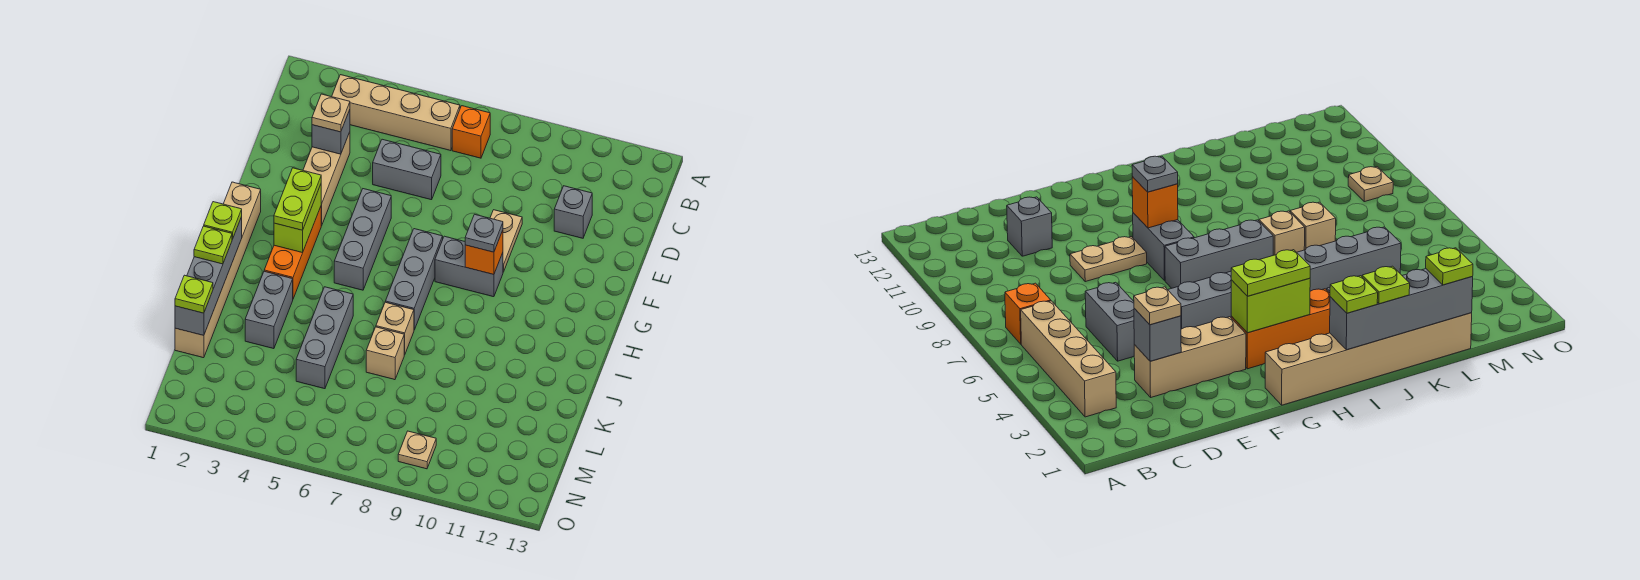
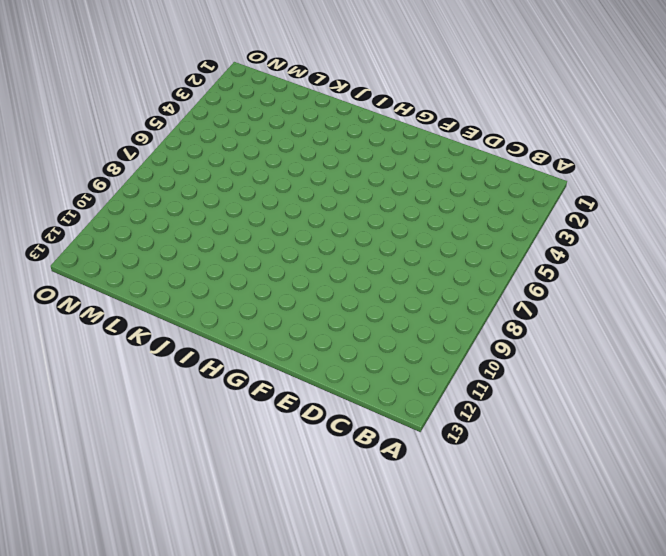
none -> tan brick B3:B6 level 1
none -> orange brick B7 level 1
none -> tan brick D3:F3 level 1

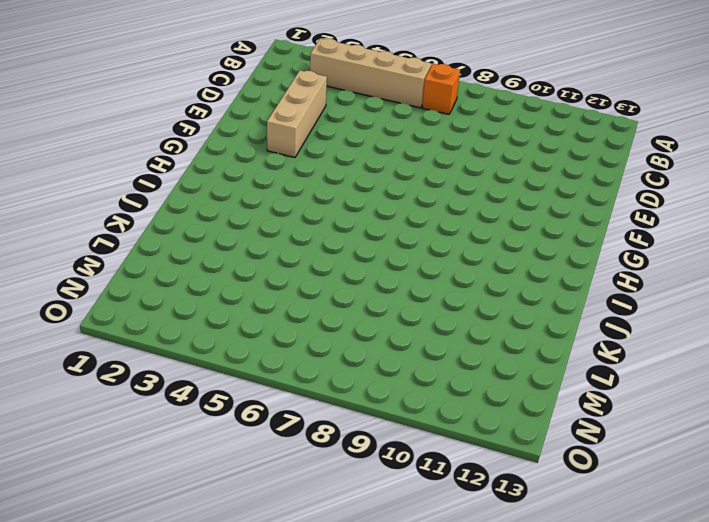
none -> grey brick D5:D6 level 1
none -> grey brick D11 level 1
none -> tan plate E9:F9 level 1

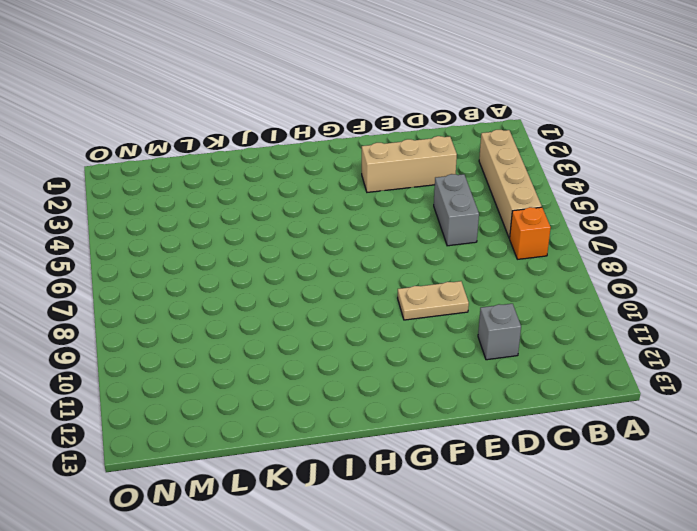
none -> grey brick F5:H5 level 1
none -> tan brick G1:L1 level 1
none -> orange brick G3:I3 level 1

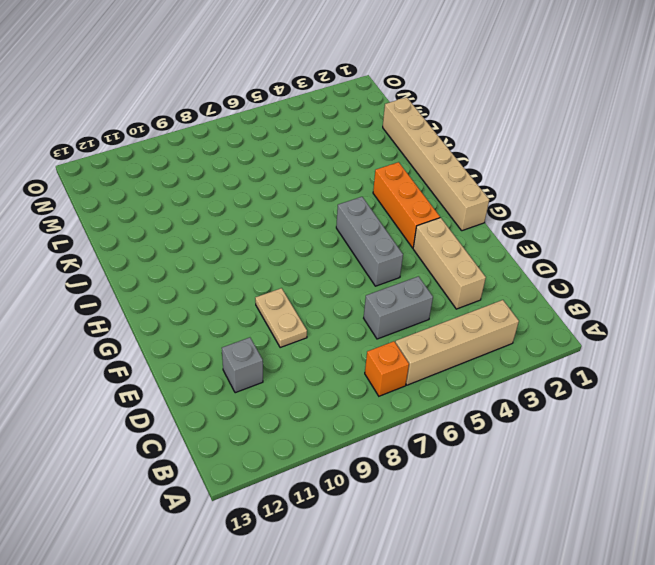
none -> grey brick G7:I7 level 1
none -> grey brick G8:G9 level 1
none -> grey brick J3:K3 level 1

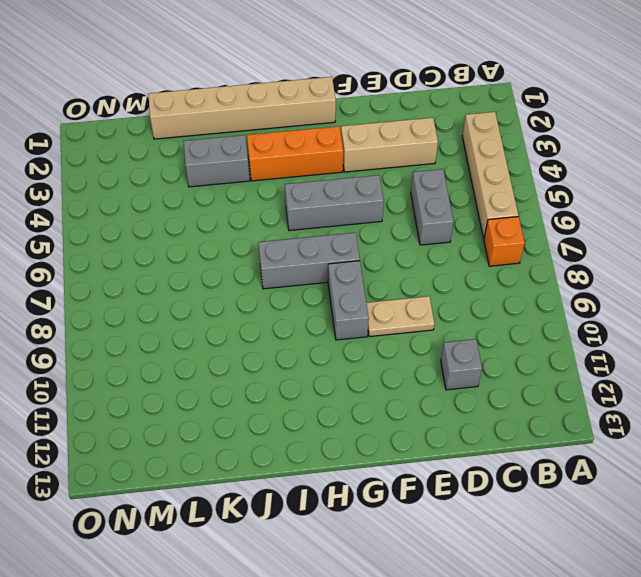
none -> grey brick J5:L5 level 1
none -> tan brick J7 level 1
none -> tan brick K7 level 1

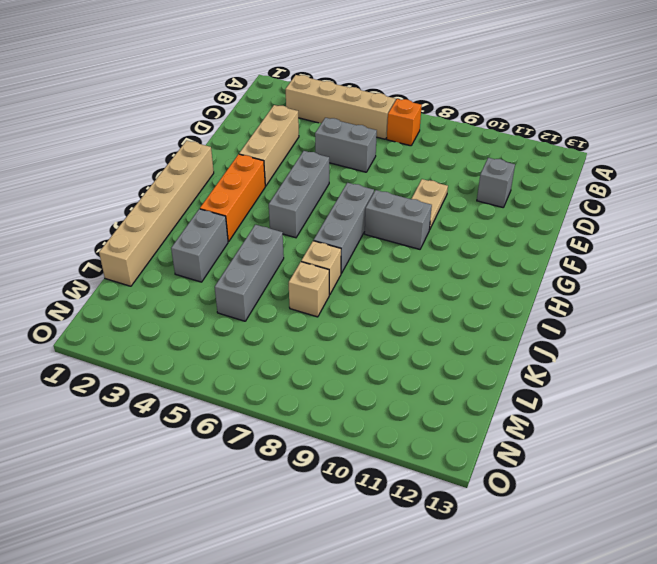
none -> tan plate N9 level 1
none -> grey brick D3 level 2
none -> lime brick G3:H3 level 2

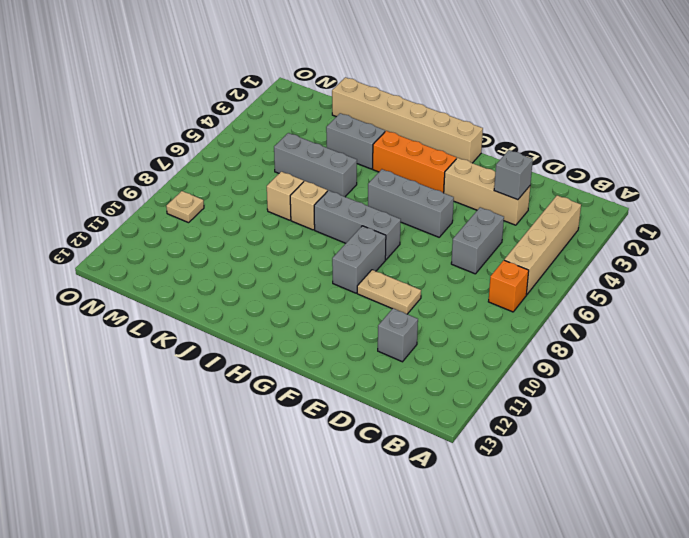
none -> lime brick G3:H3 level 2
none -> orange brick G9 level 2
none -> grey brick I1:L1 level 2

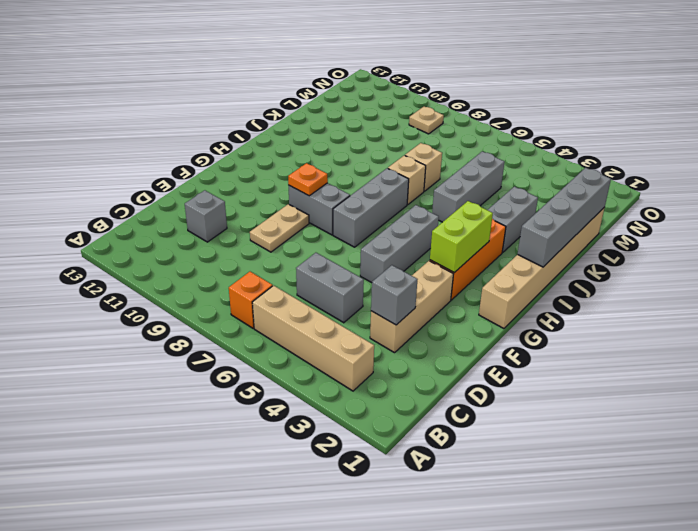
orange plate G9 level 2 -> orange brick G9 level 2
none -> tan plate D3 level 3
none -> lime plate G3:H3 level 3
none -> grey plate G9 level 3

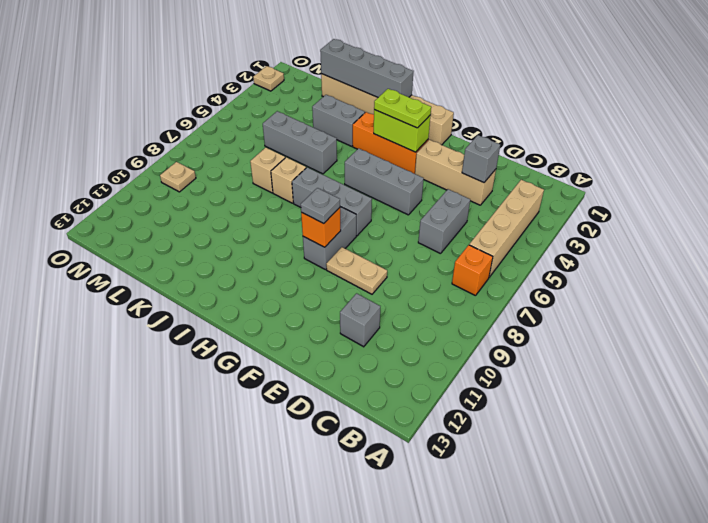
tan plate O2 level 1 -> tan plate D3 level 3
none -> lime plate I1 level 3
none -> lime plate J1 level 3
none -> lime plate L1 level 3

